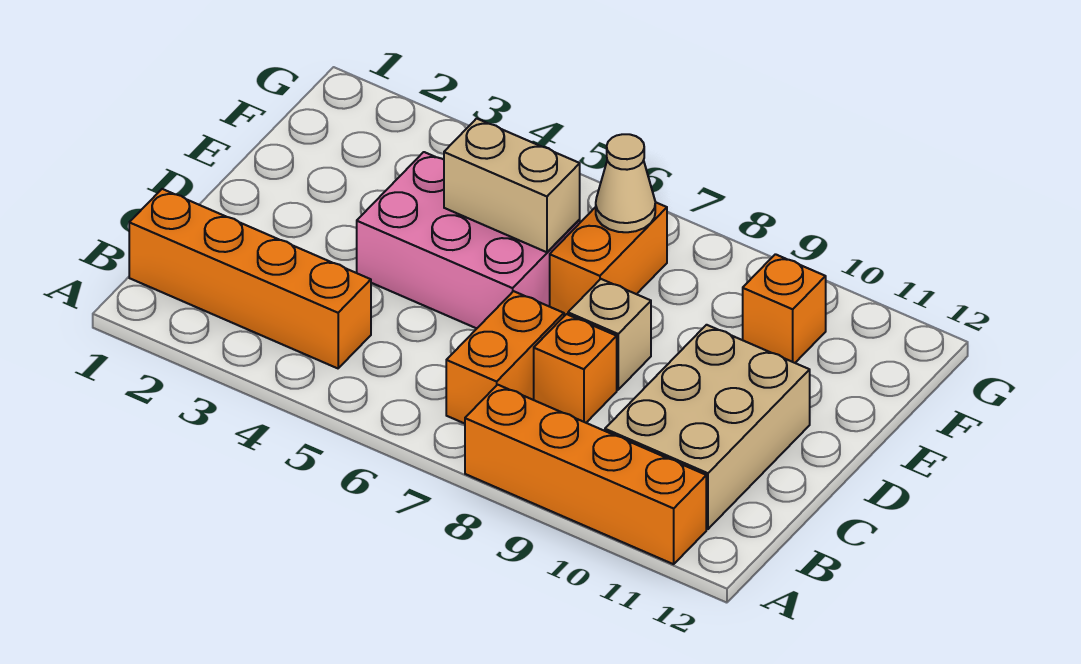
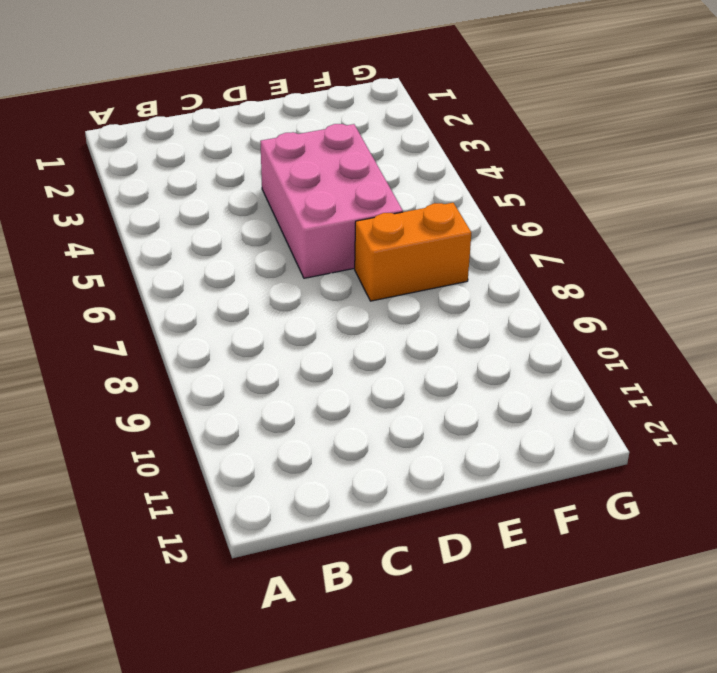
none -> orange brick A8:A11 level 1
none -> orange brick B1:B4 level 1

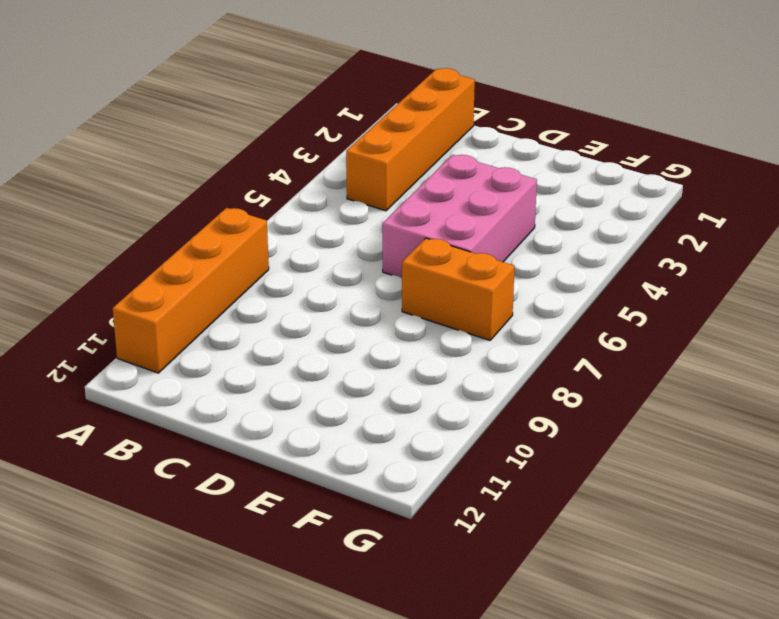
none -> orange brick B7:C7 level 1
none -> tan brick B10:D11 level 1

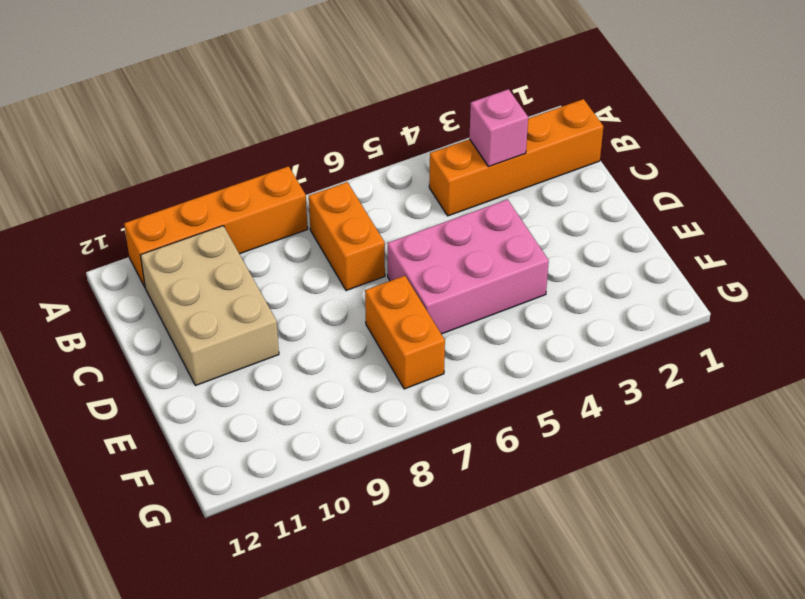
pink brick B3 level 2 -> none
none -> orange brick C8 level 1
none -> tan brick D8 level 1

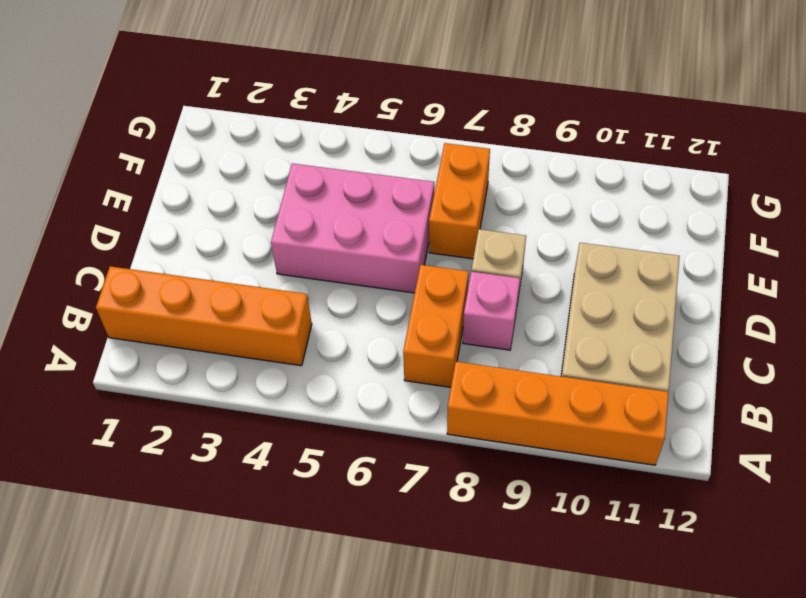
pink brick C8 level 1 -> orange brick C8 level 1
none -> orange brick F10 level 1
none -> tan brick E5:E6 level 2

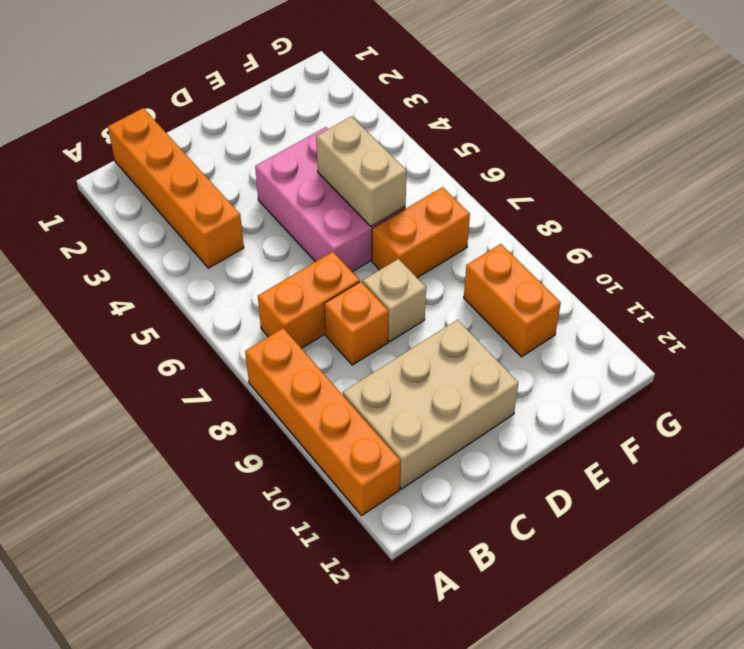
orange brick F9:F10 level 1 -> orange brick F10 level 1
none -> tan cone F7 level 2

